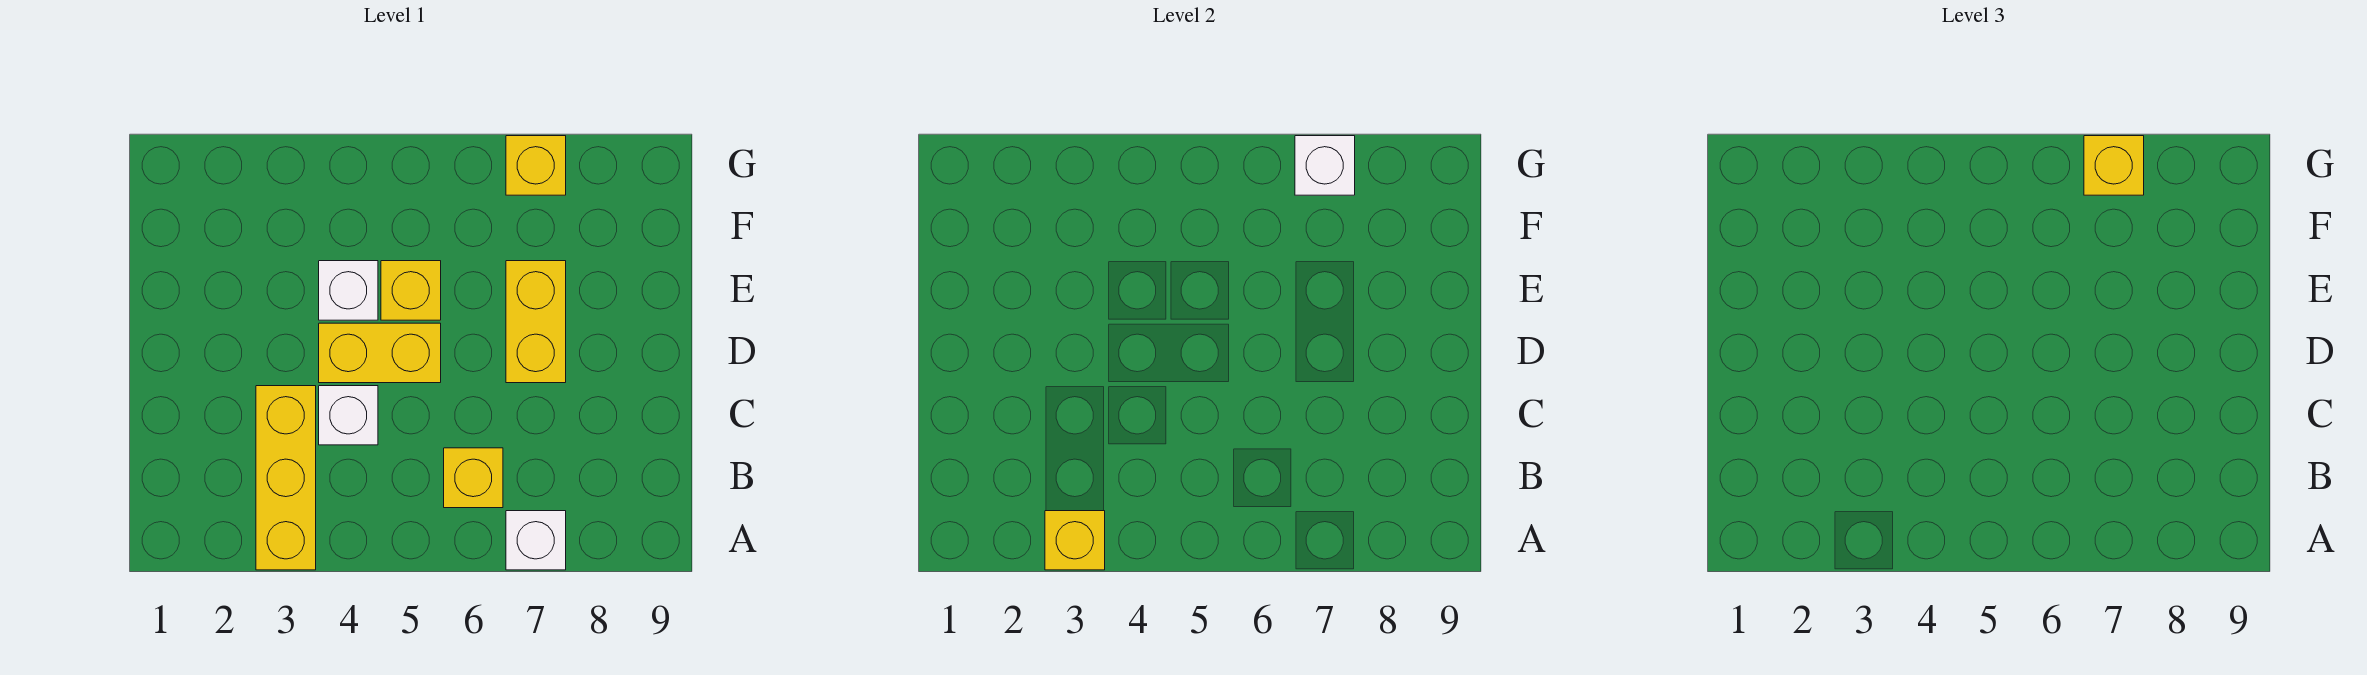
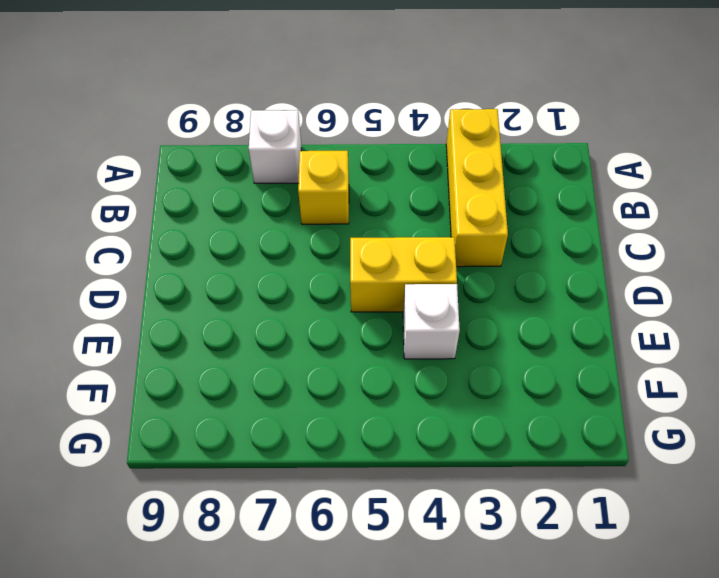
none -> white brick C4 level 1
none -> yellow brick D7:E7 level 1
none -> yellow brick E5 level 1

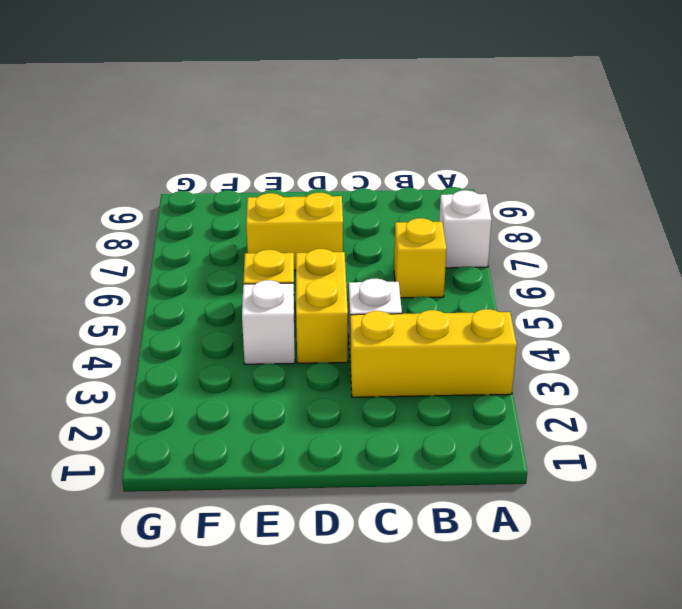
none -> yellow brick G7 level 1
none -> yellow brick A3 level 2
none -> white brick G7 level 2

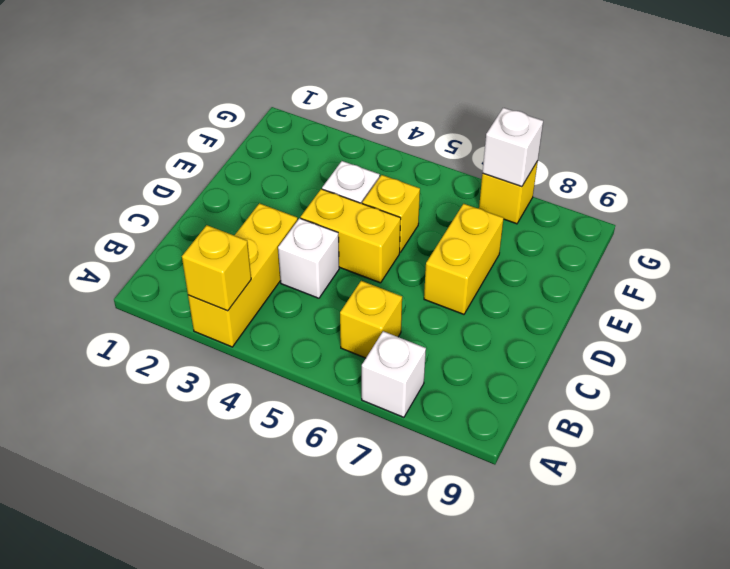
none -> yellow brick G7 level 3

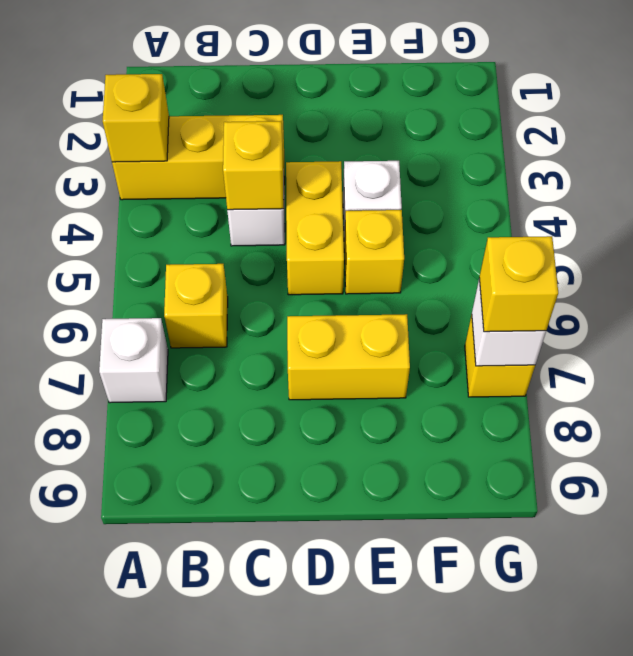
yellow brick C4 level 2 -> none

